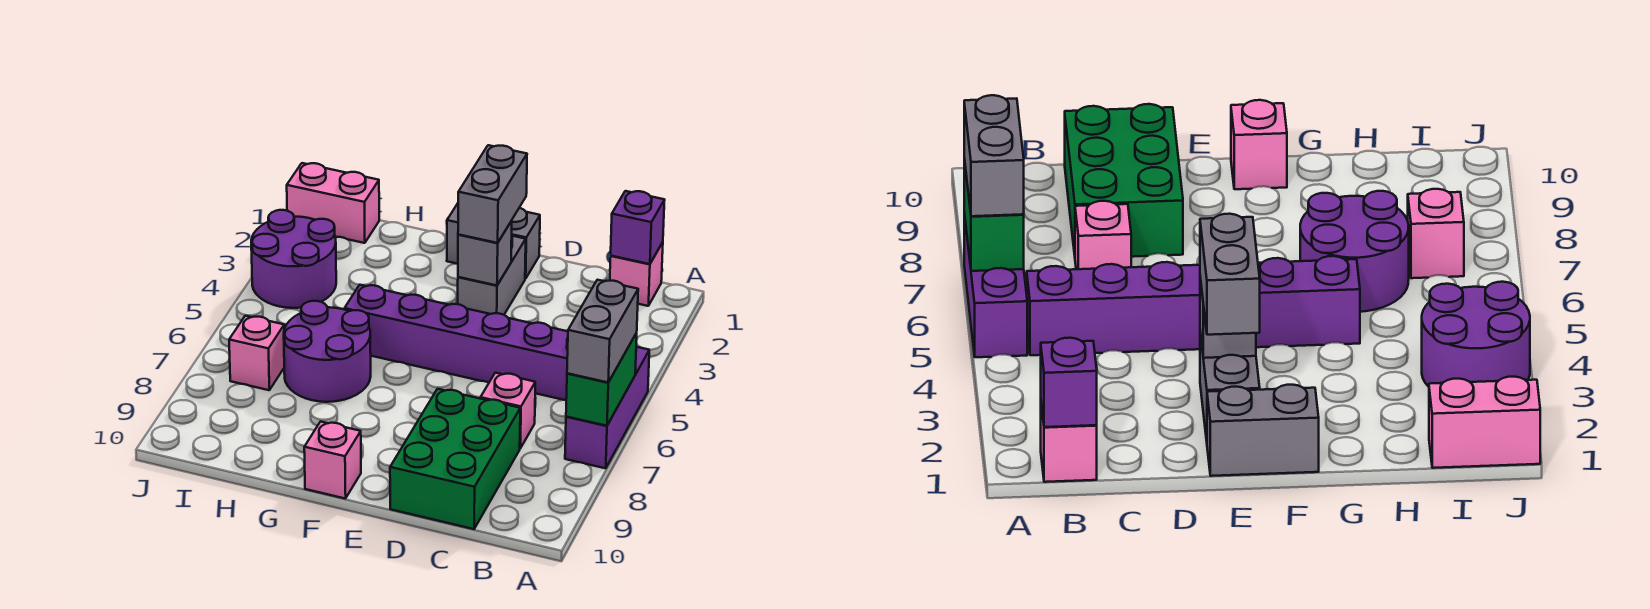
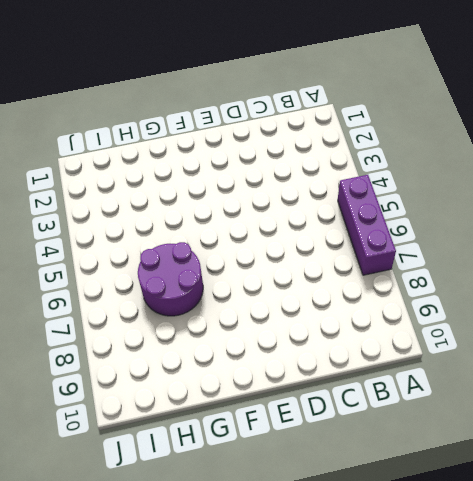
none -> pink brick B1 level 1
none -> purple brick B5:G5 level 1
none -> pink brick C7 level 1

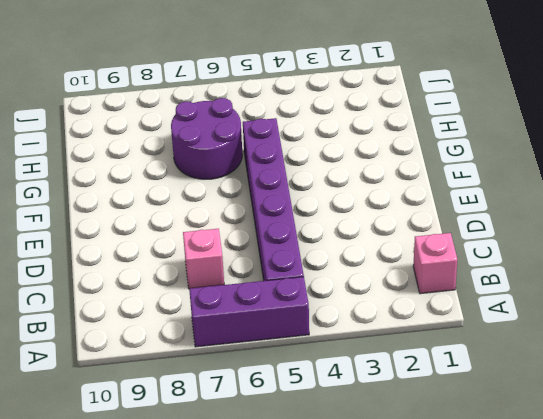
none -> green brick C8:D10 level 1
none -> grey brick E1:F1 level 1
none -> grey brick E2:E3 level 1

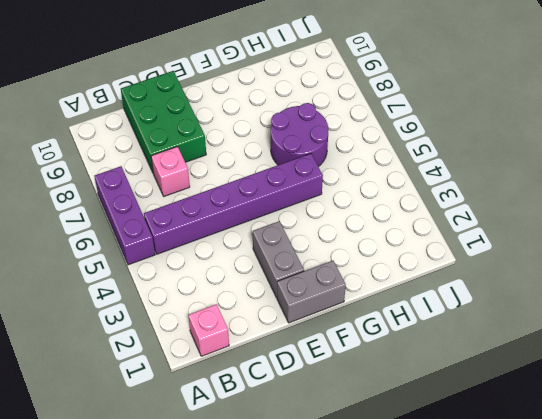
none -> pink brick F10 level 1
none -> pink brick I1:J1 level 1
none -> purple round brick I3:J4 level 1

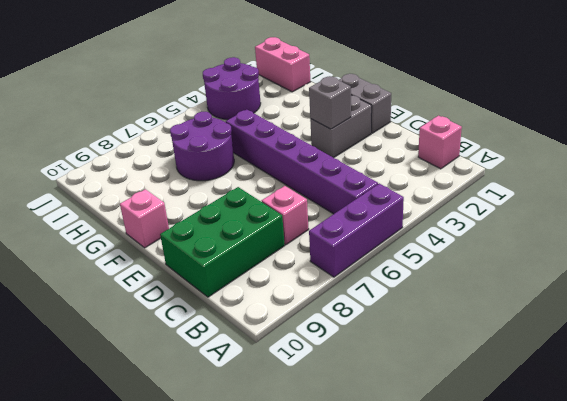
none -> pink brick I7 level 1
none -> green brick A6:A7 level 2
none -> purple brick B1 level 2

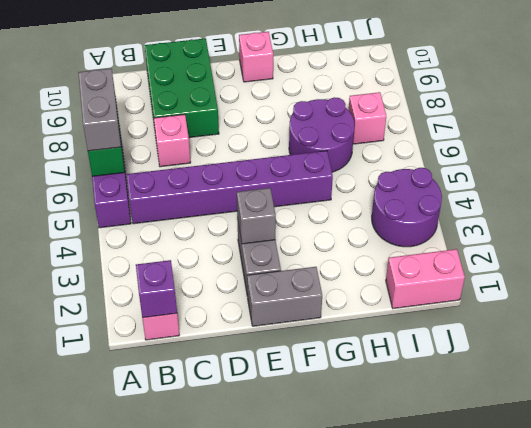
none -> grey brick E2:E3 level 3

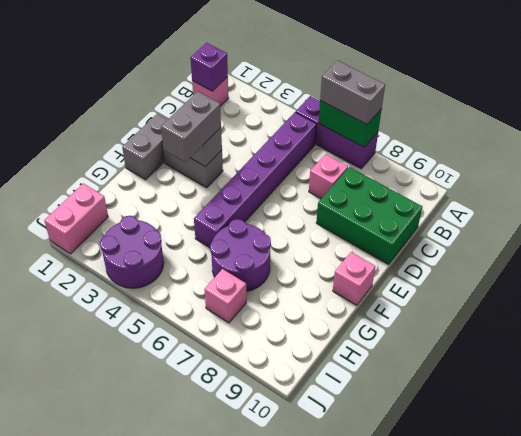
grey brick E3:F3 level 3 -> grey brick E2:E3 level 3

